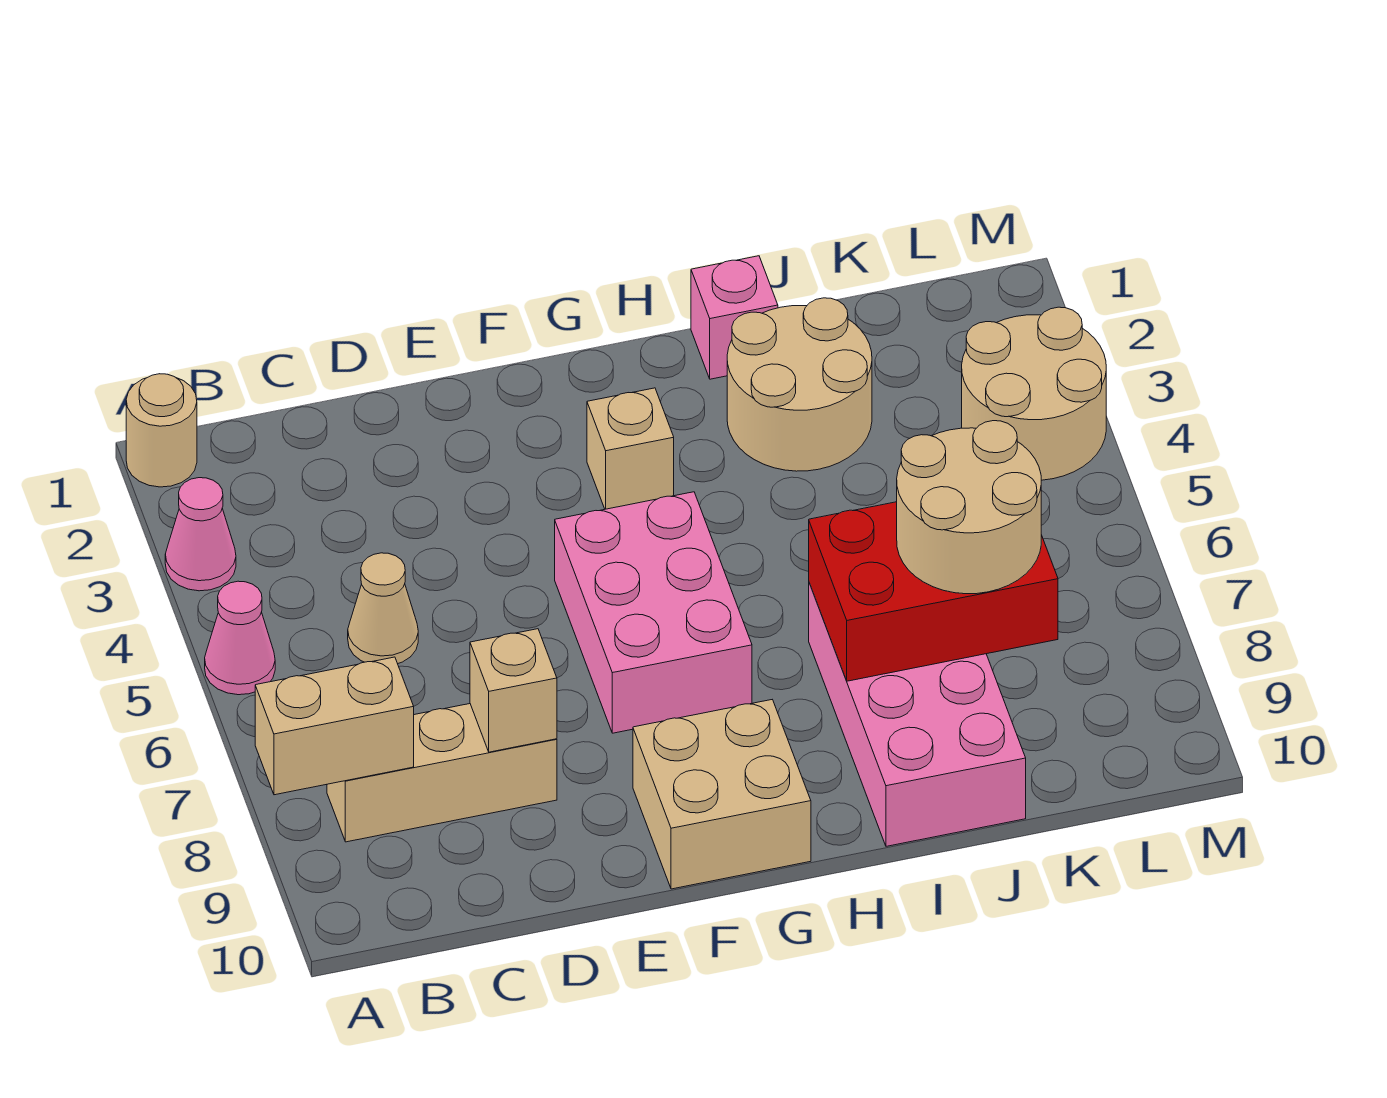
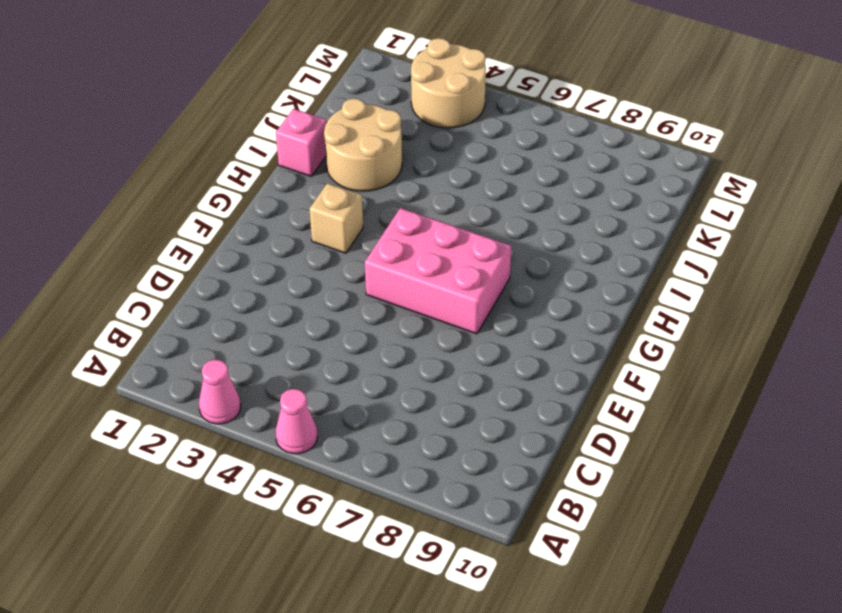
none -> tan round brick A1 level 1
none -> tan brick B8:D8 level 1
none -> tan cone C5 level 1

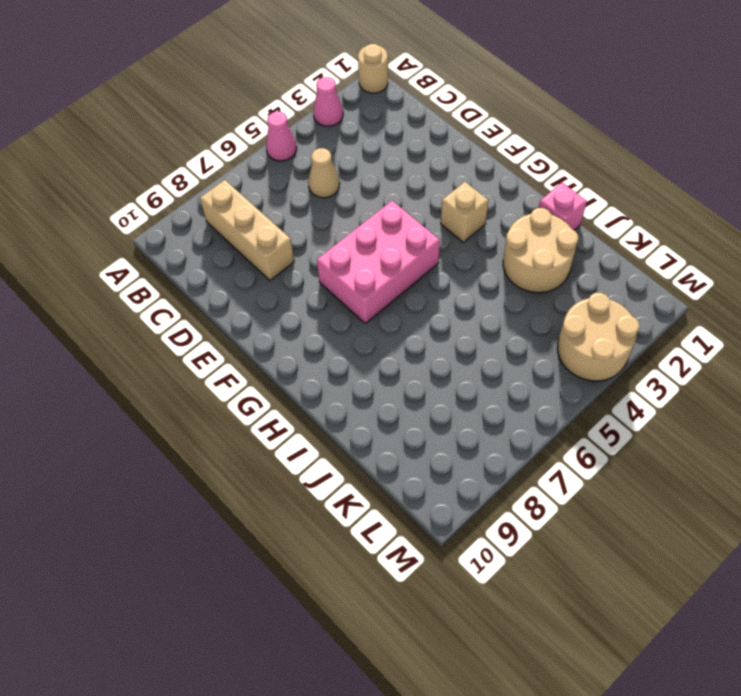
none -> tan brick F9:G10 level 1
none -> pink brick I7:J10 level 1
none -> tan brick A8:B8 level 2

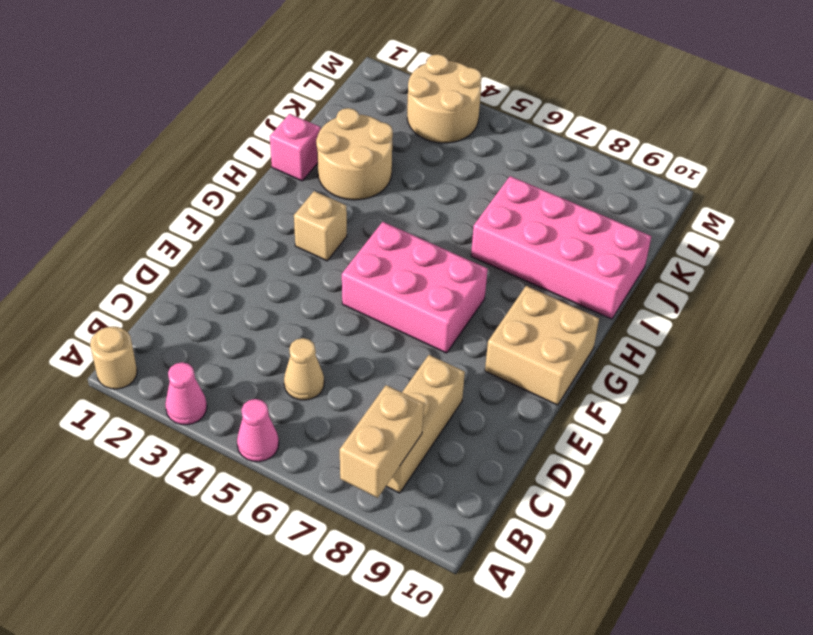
none -> tan brick D8 level 2
none -> red brick I7:K8 level 2
none -> tan round brick J7:K8 level 3

